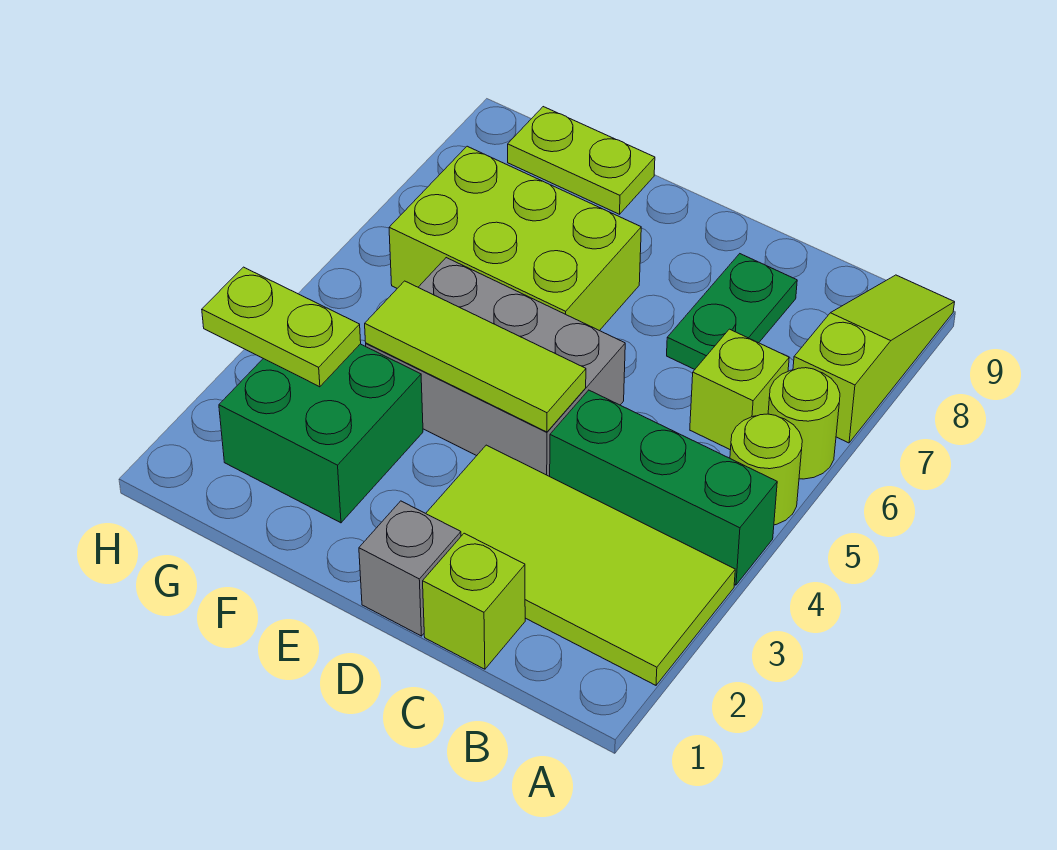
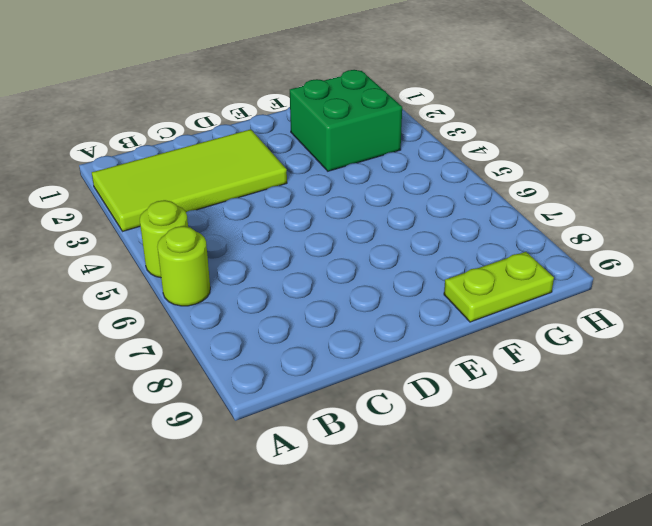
none -> green brick A4:C4 level 1
none -> lime slope A7:A9 level 1 top 7
none -> lime brick B6 level 1

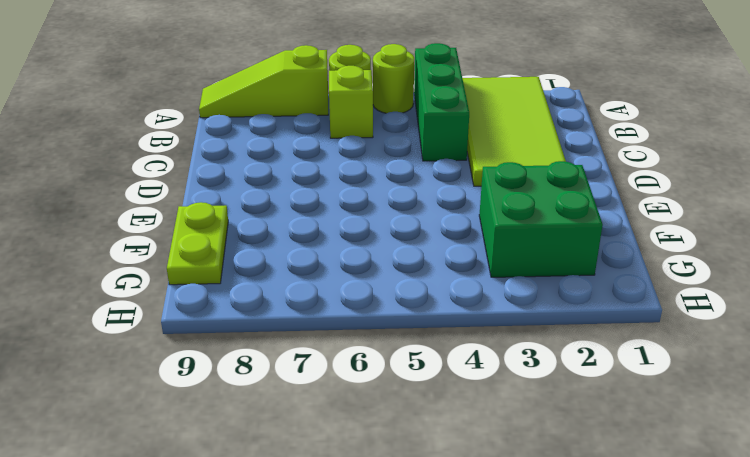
none -> lime brick C1 level 1
none -> green plate C7:C8 level 1
none -> grey brick D1 level 1

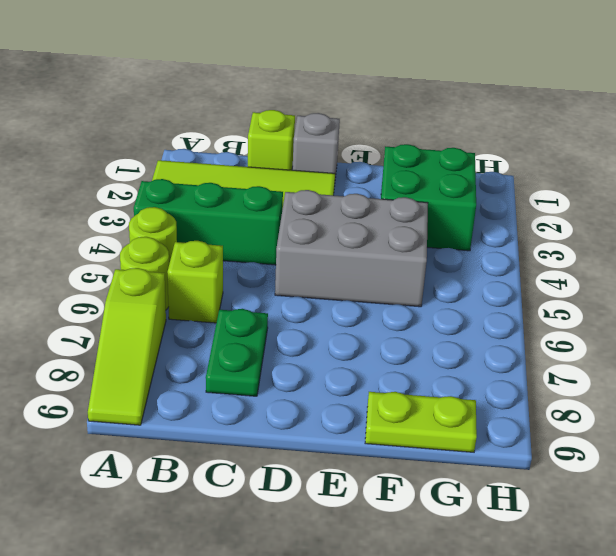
none -> lime brick E6:G7 level 1
none -> lime tile D4:F4 level 2
none -> lime plate G3:H3 level 2

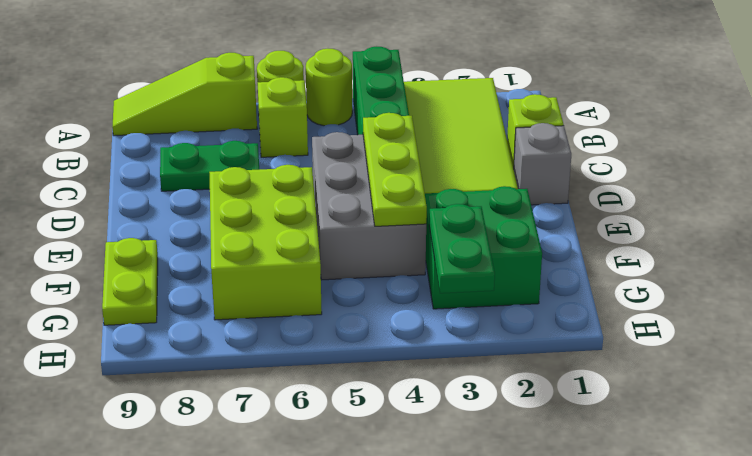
lime plate D4:F4 level 2 -> lime tile D4:F4 level 2
green plate G3:H3 level 2 -> lime plate G3:H3 level 2

